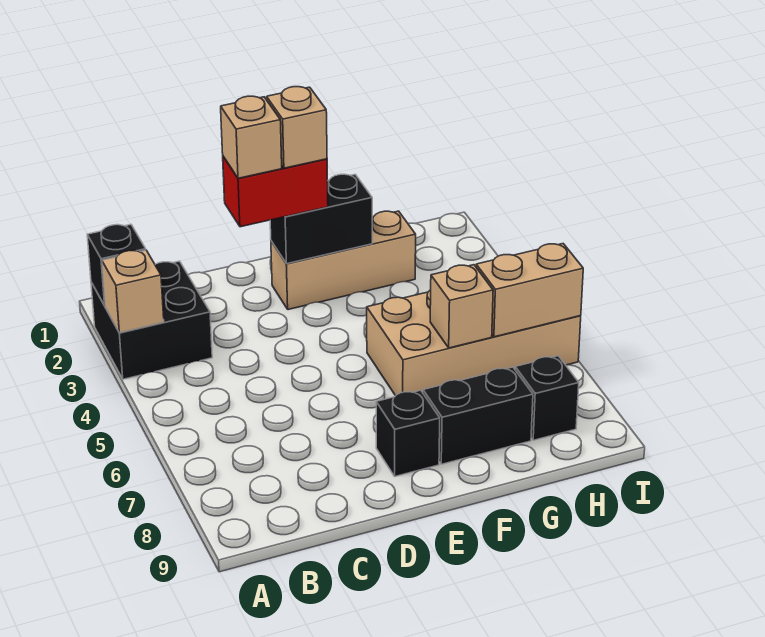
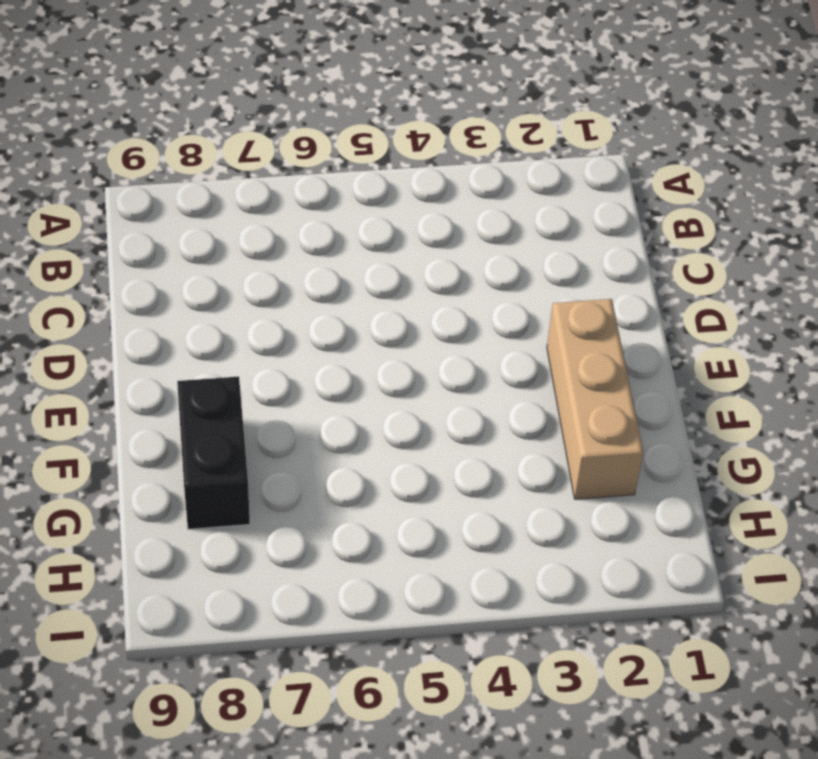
none -> black brick A2:B3 level 1
none -> black brick E8 level 1
none -> tan brick F5:I6 level 1

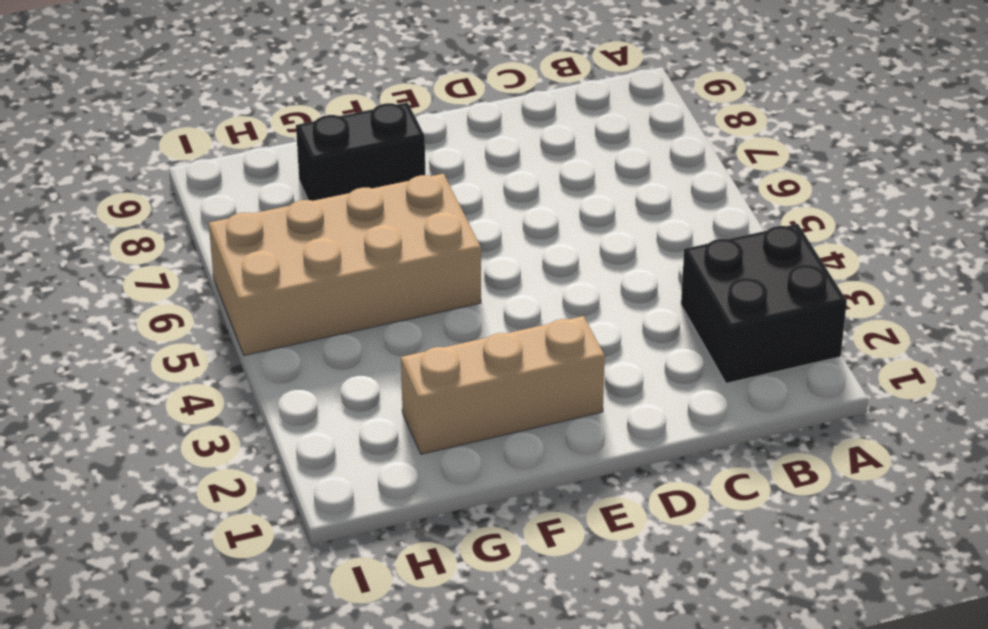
none -> black brick E8 level 1
none -> black brick H8 level 1
none -> black brick A2 level 2

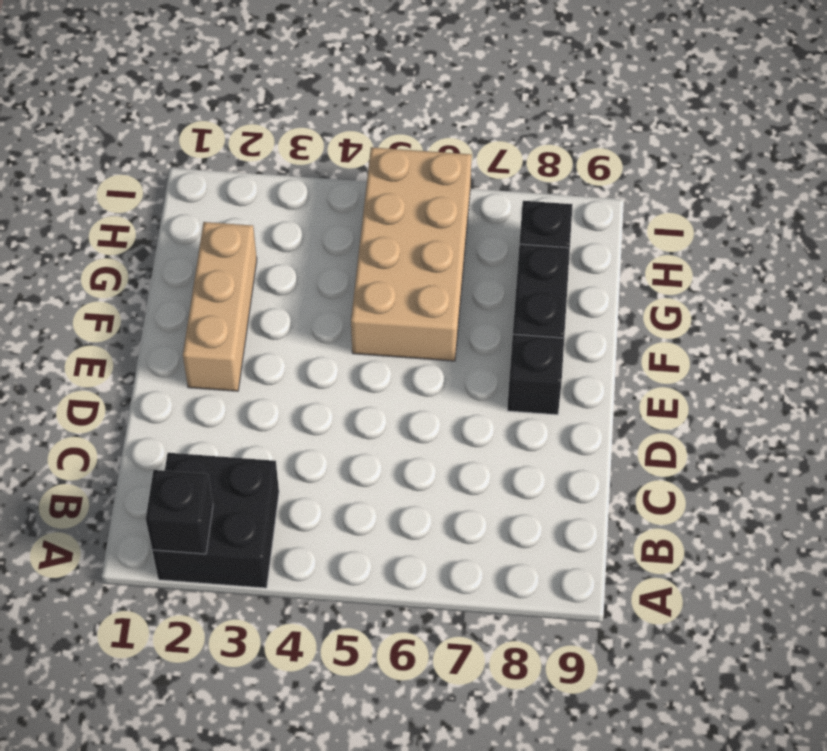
none -> tan brick A3 level 2
none -> black brick E2:F2 level 2
none -> tan brick G6 level 2

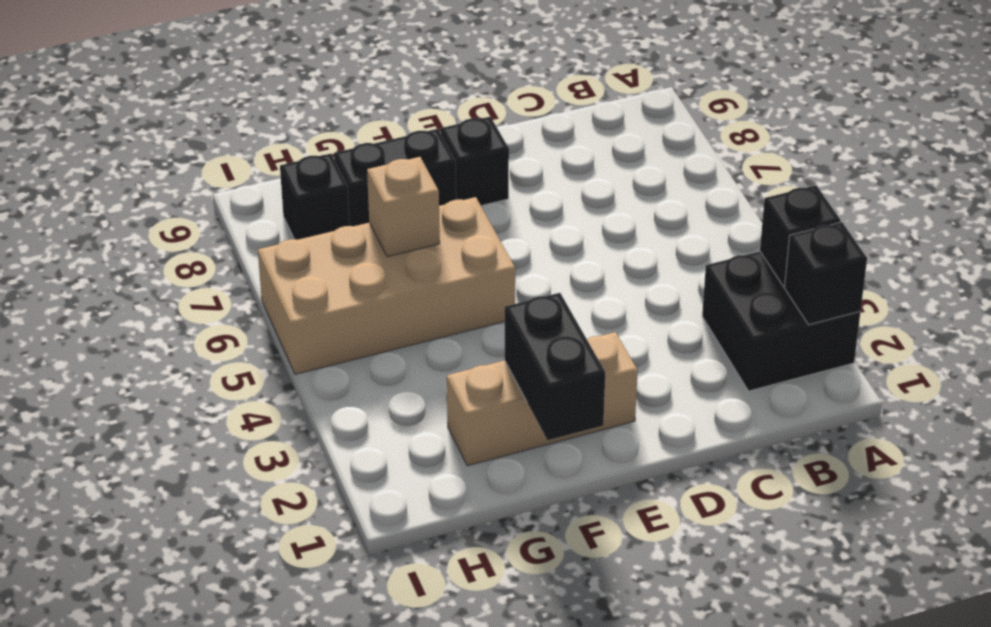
black brick A3 level 2 -> tan brick A3 level 2
black brick F1:F2 level 2 -> black brick E2:F2 level 2
none -> tan brick H6:I6 level 2
none -> red brick D2:E2 level 3
none -> tan brick D2 level 4

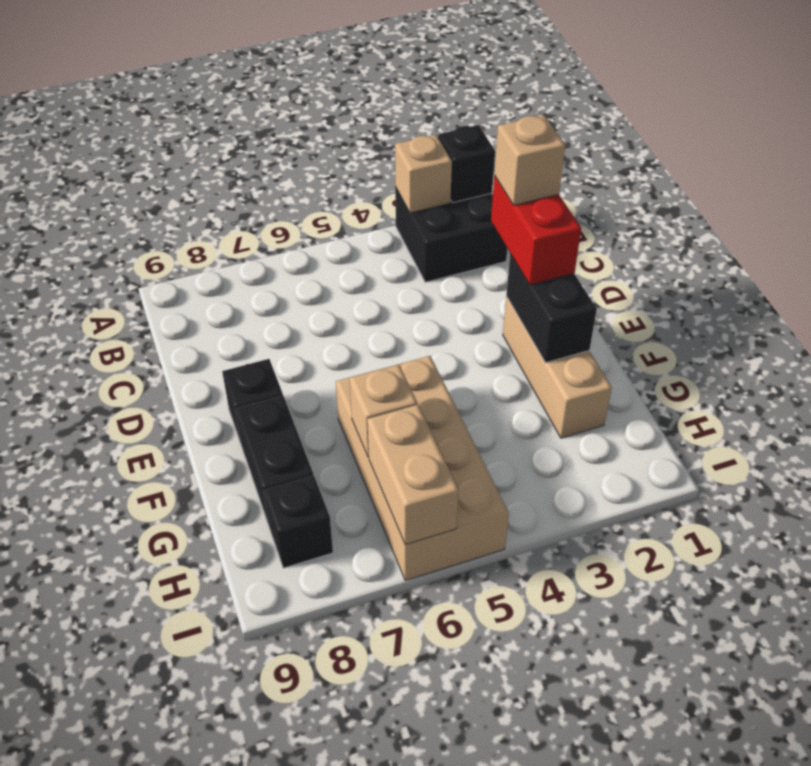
none -> tan brick E2 level 4

